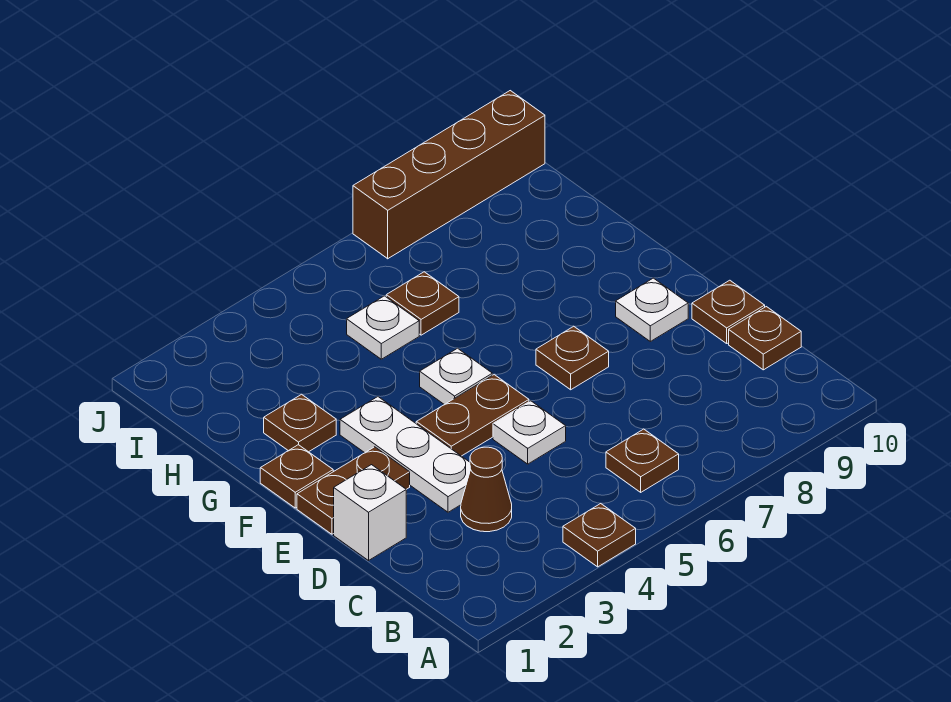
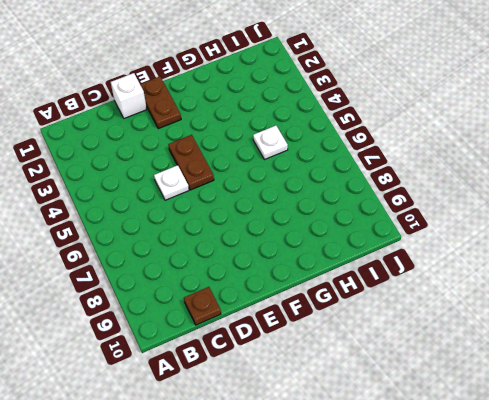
none -> brown plate A4 level 1
none -> brown plate B6 level 1
none -> brown cone C3 level 1

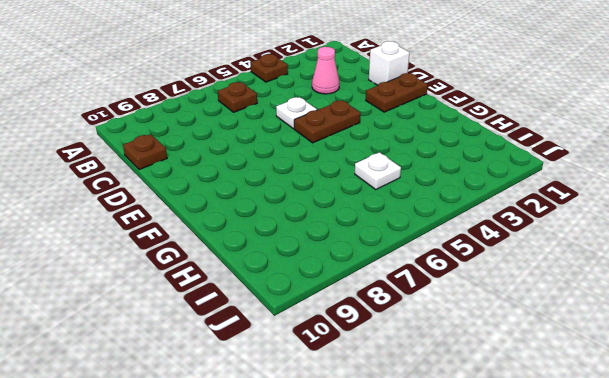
pink cone C3 level 1 -> brown cone C3 level 1
none -> white plate D3:F3 level 1
none -> brown plate D10 level 1
none -> brown plate E7 level 1

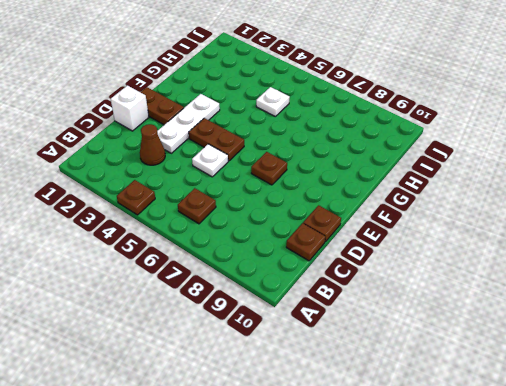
none -> white plate E9 level 1
none -> brown plate F1 level 1
none -> white plate F5 level 1

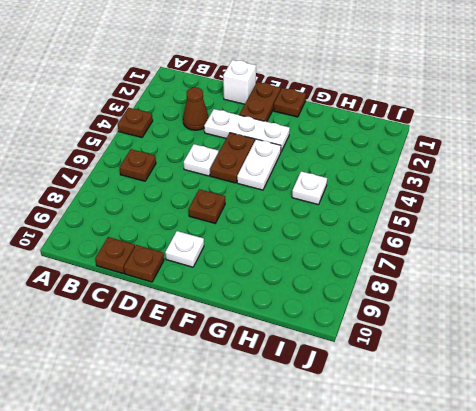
white plate F4:F5 level 1 -> white plate F5 level 1
none -> brown plate G2 level 1
none -> brown plate H6 level 1
none -> brown brick J7:J10 level 1

